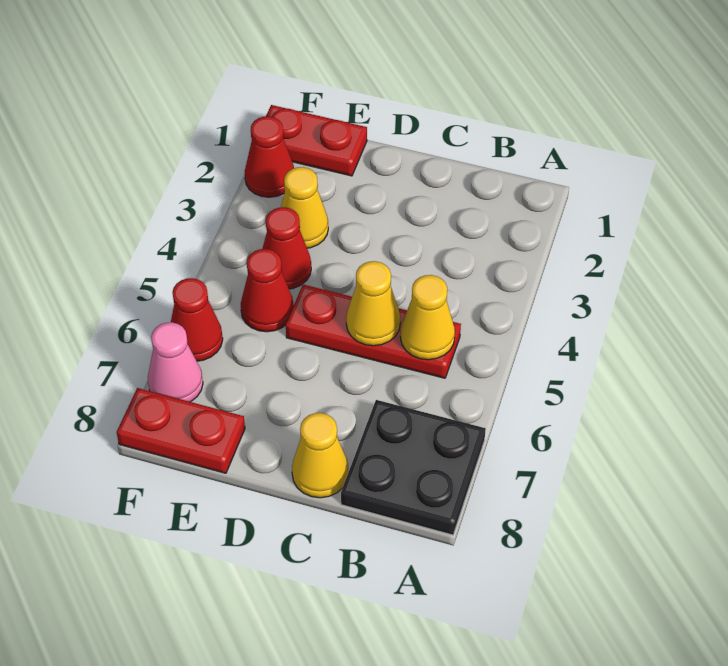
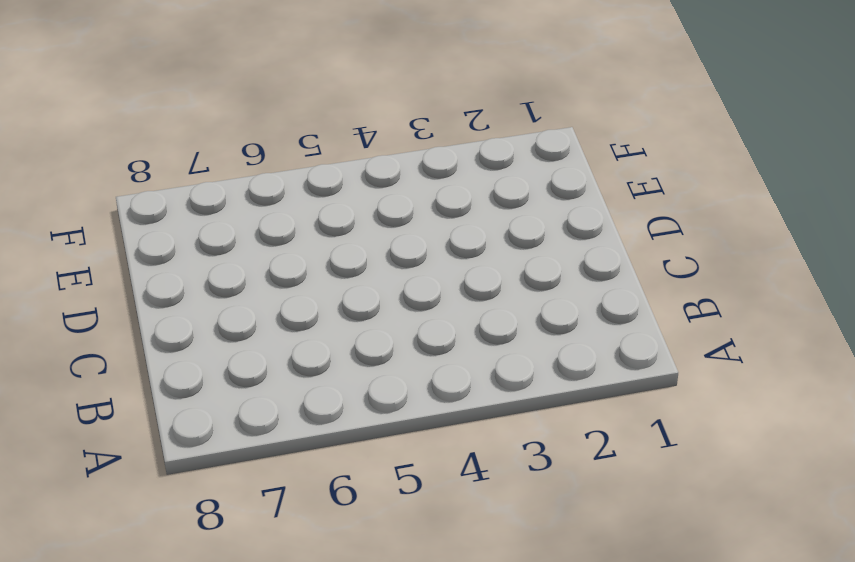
none -> black plate A7:B8 level 1
none -> red plate B5:D5 level 1
none -> yellow cone C8 level 1

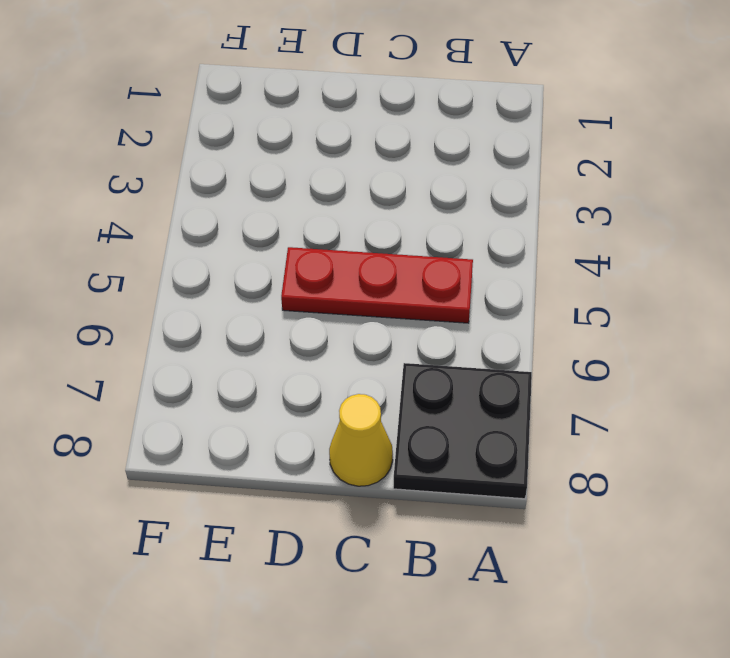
none -> red plate E1:F1 level 1
none -> yellow cone E3 level 1
none -> red cone E4 level 1

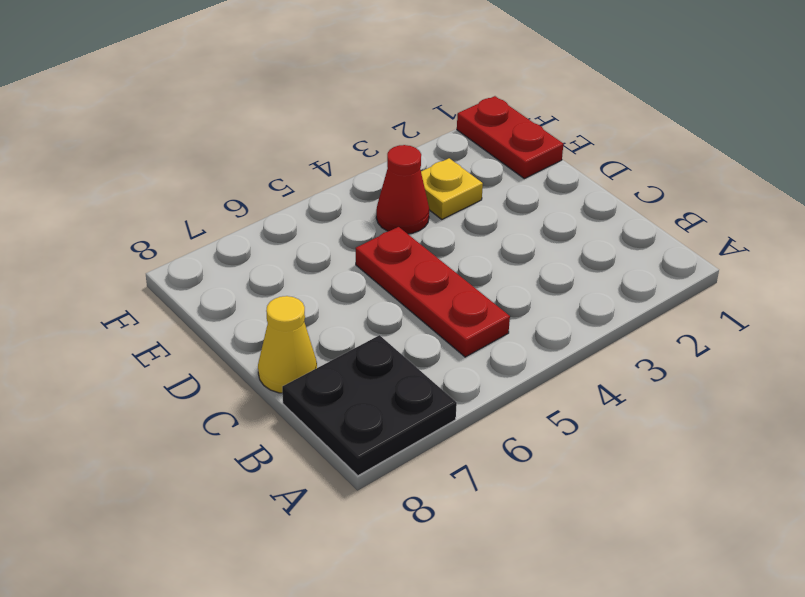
yellow plate E3 level 1 -> yellow cone E3 level 1
none -> red cone E5 level 1
none -> red plate E8:F8 level 1
none -> red cone F2 level 1

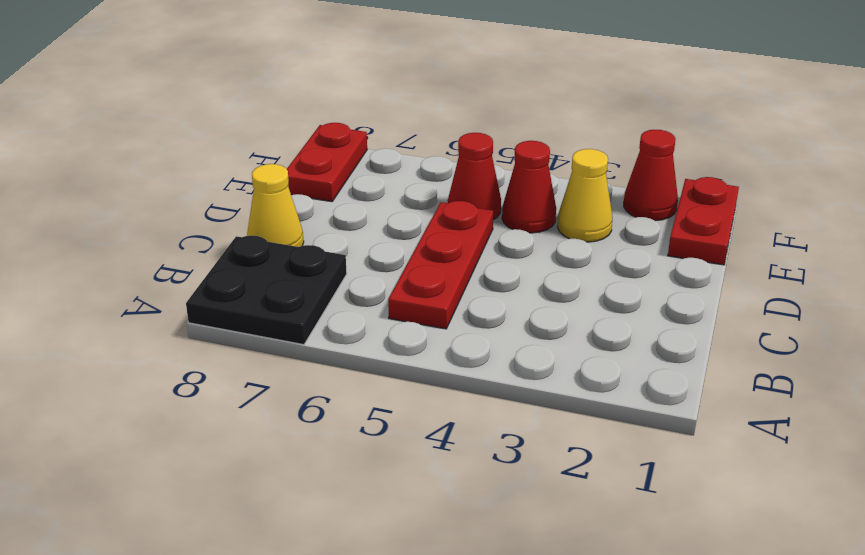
none -> red cone F6 level 1
none -> pink cone F7 level 1
none -> yellow cone B5 level 2

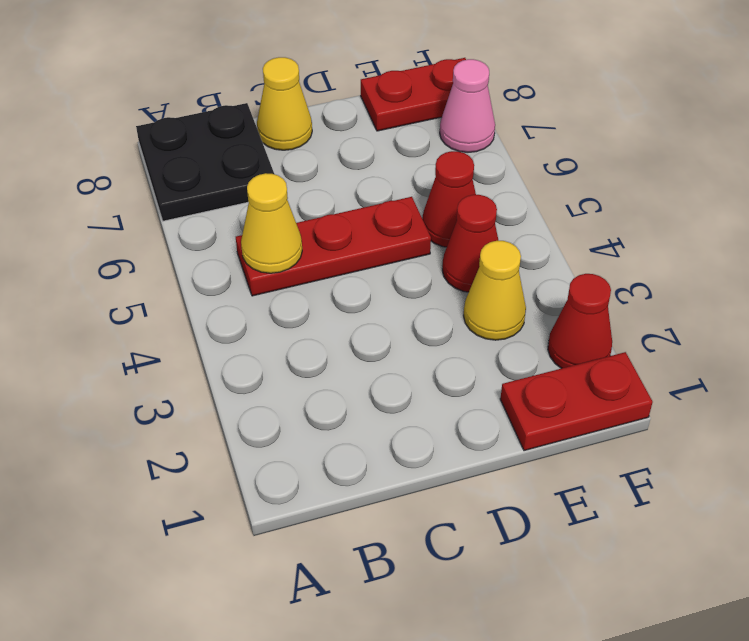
none -> red cone F6 level 1
none -> yellow cone C5 level 2

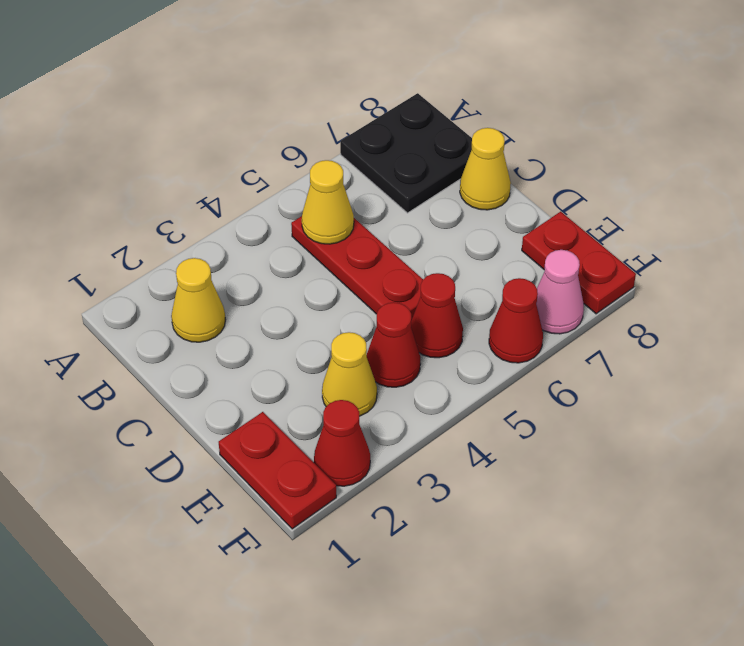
yellow cone B2 level 1 -> yellow cone C5 level 2

